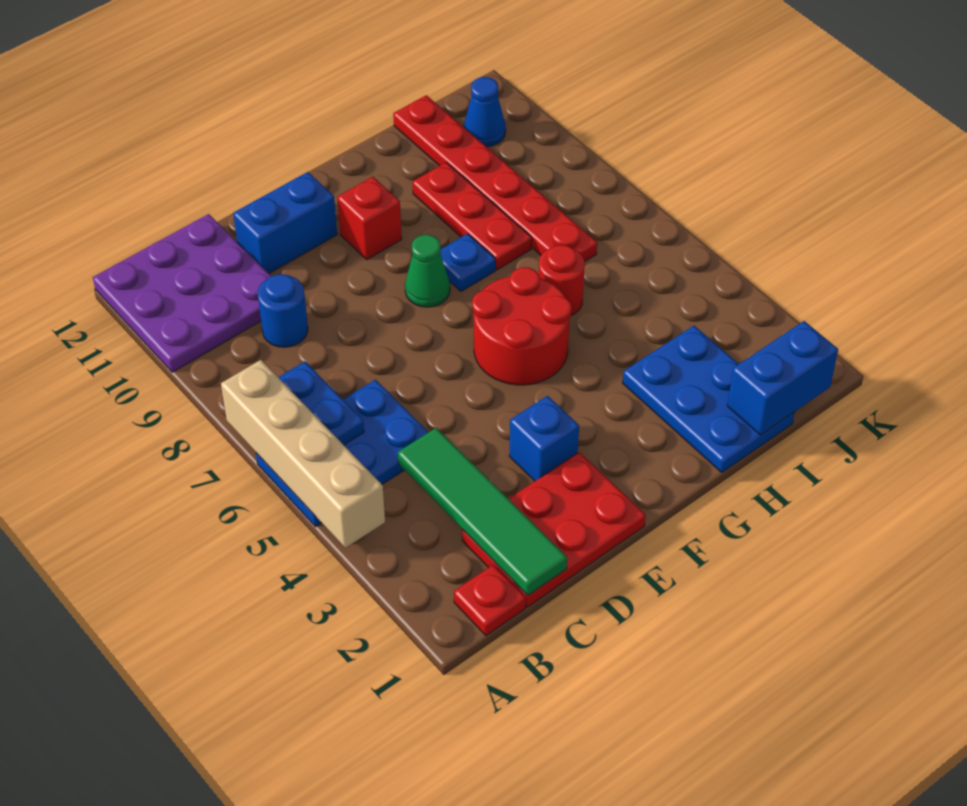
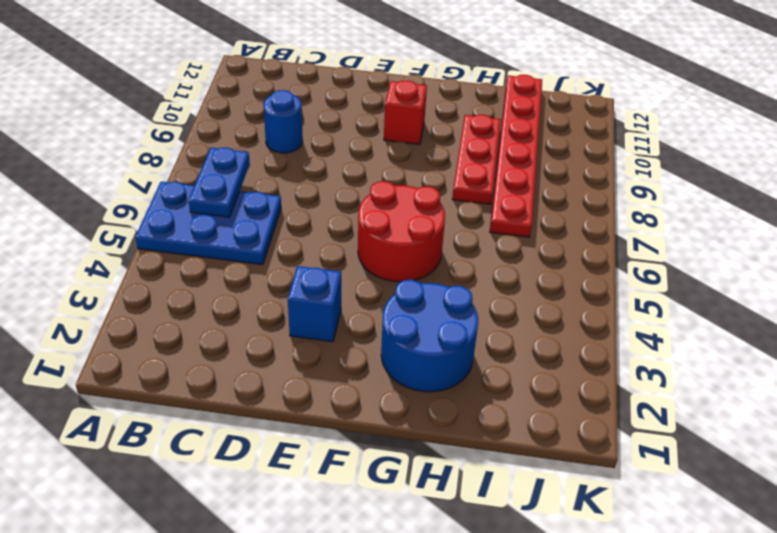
blue round brick G2:H3 level 1 -> blue plate H1:I3 level 1
none -> purple plate A10:C12 level 1
none -> red plate B1 level 1
none -> red plate C1:E2 level 1

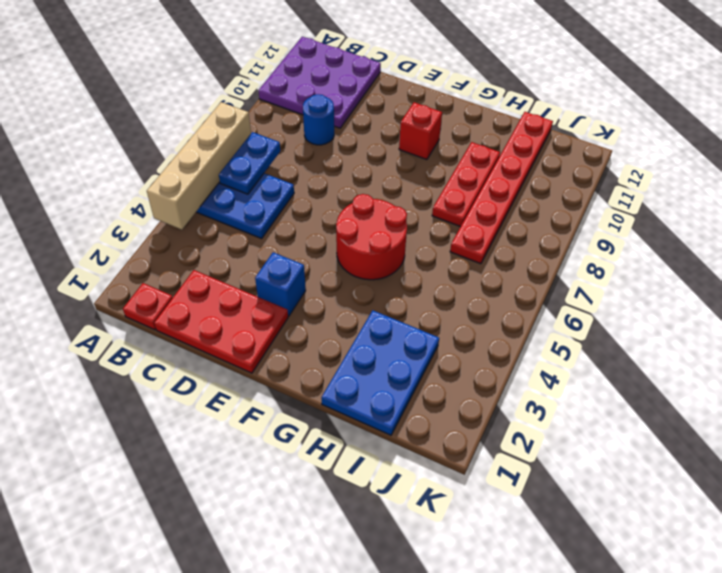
none -> blue brick D11:E11 level 1
none -> green cone F8 level 1
none -> blue plate G8 level 1

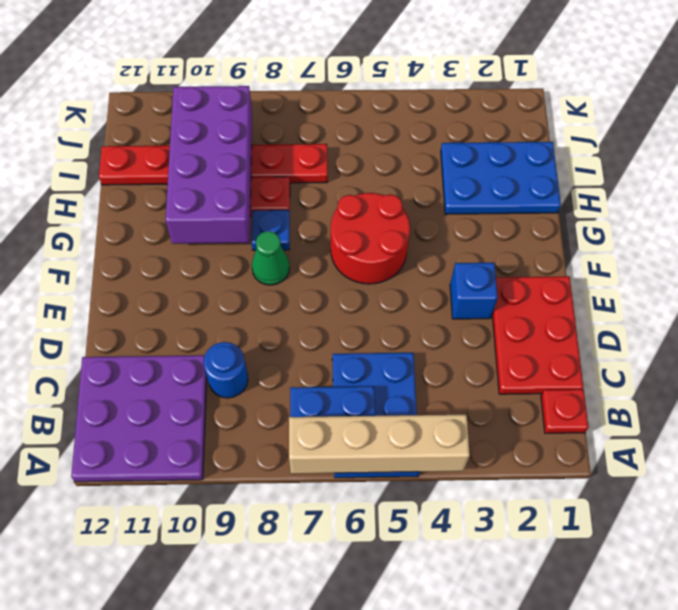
purple brick G9:J10 level 2 -> none
none -> blue brick D11:E11 level 1
none -> red brick F10 level 1
none -> red round brick H6 level 1

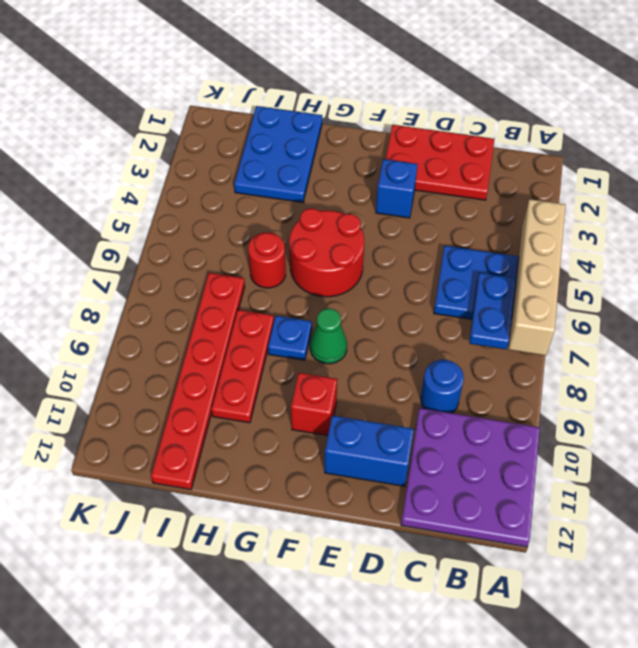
none -> red plate B1 level 1
none -> blue cone J11 level 1
none -> green tile C1:C4 level 2

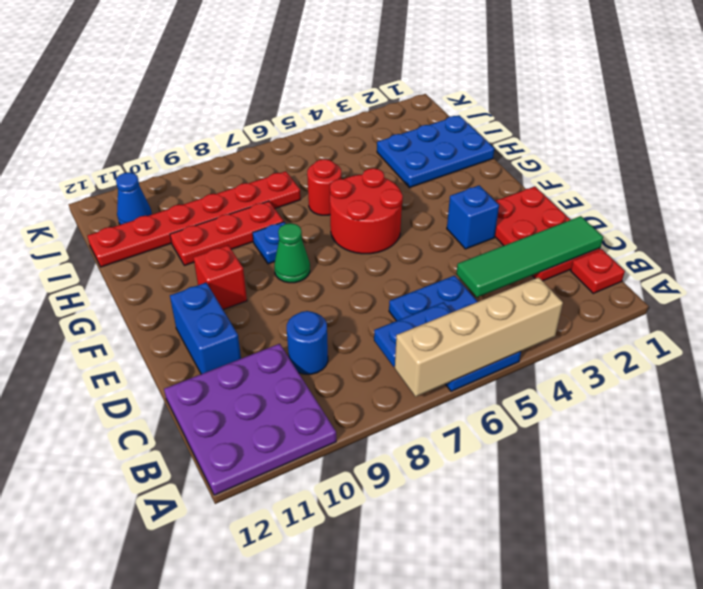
none -> blue brick I1:J1 level 2

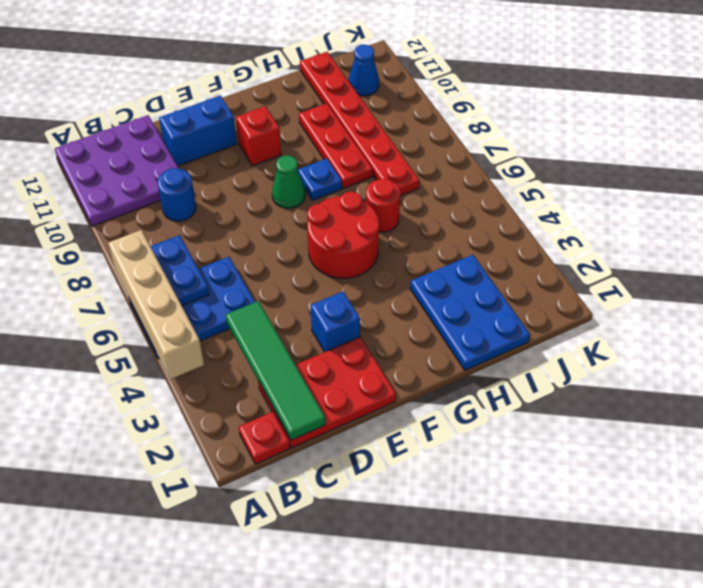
none -> blue brick I1:J1 level 2

